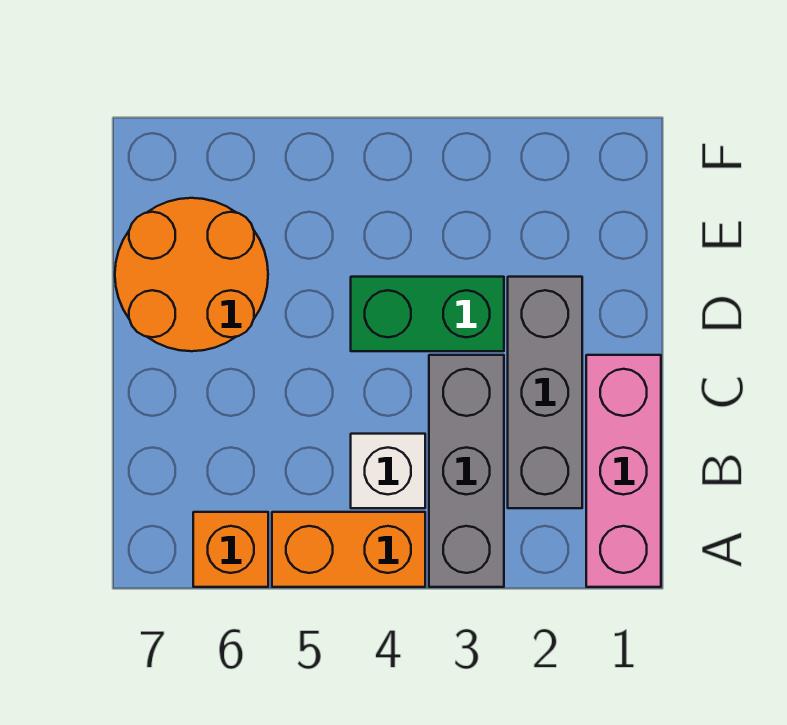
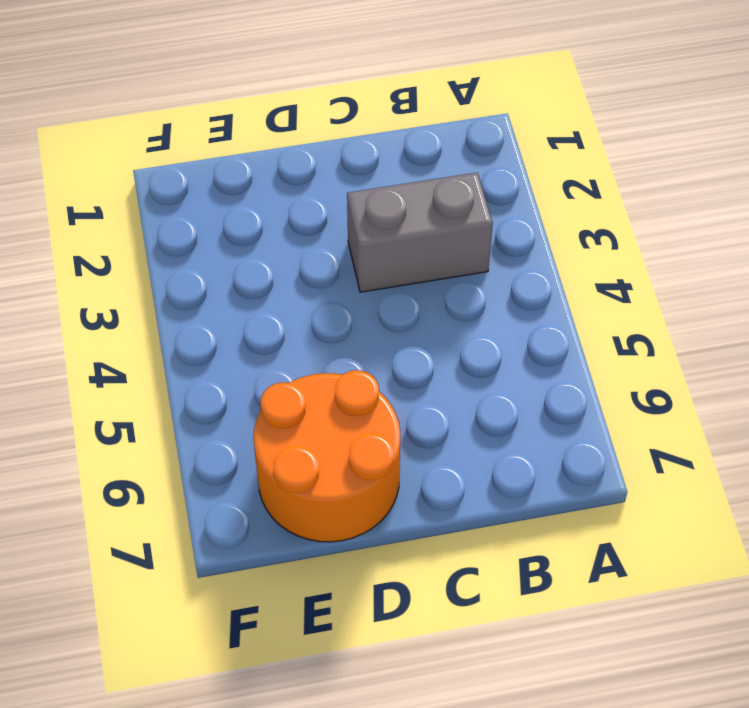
grey brick B3:C3 level 1 -> grey brick A3:C3 level 1
none -> pink brick A1:C1 level 1
none -> orange brick A4:A5 level 1

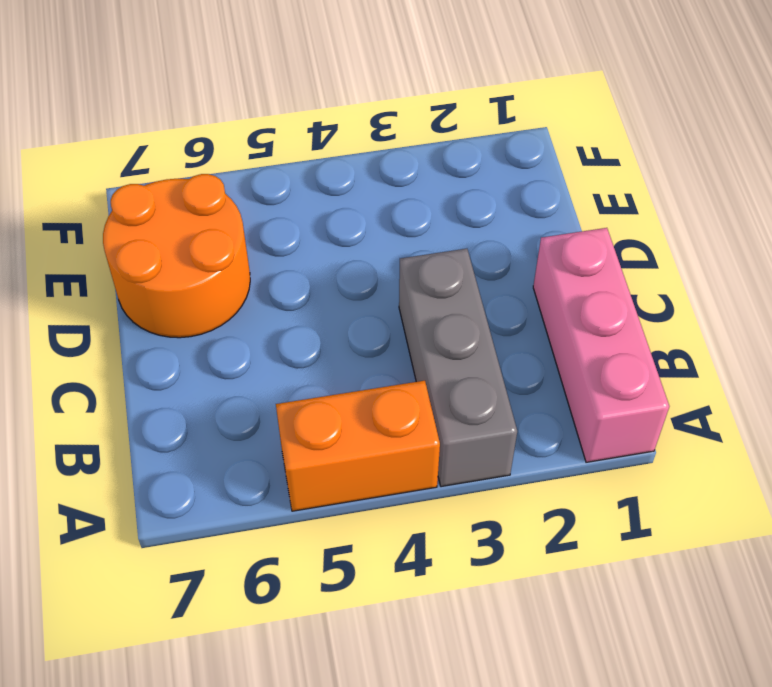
none -> orange brick A6 level 1
none -> grey brick B2:D2 level 1

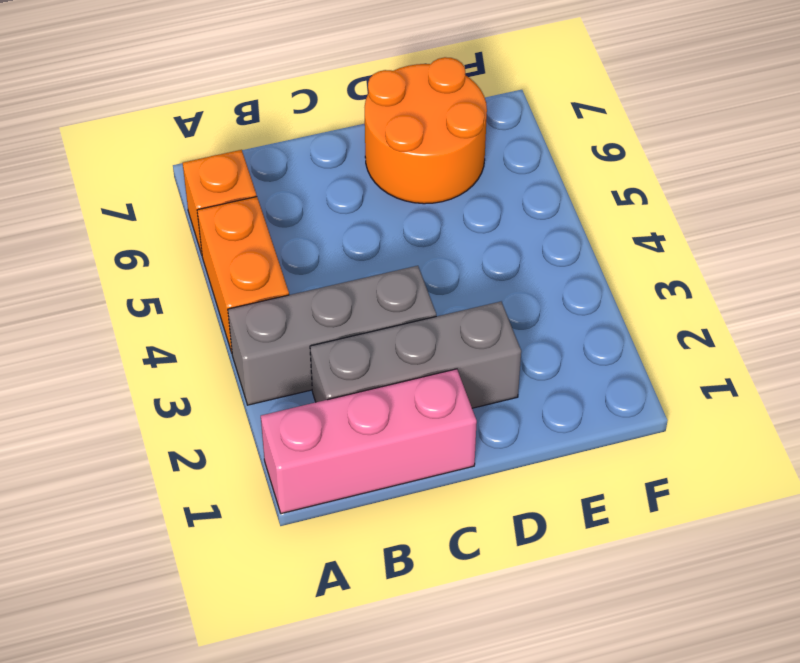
none -> white brick B4 level 1
none -> green brick D3:D4 level 1

